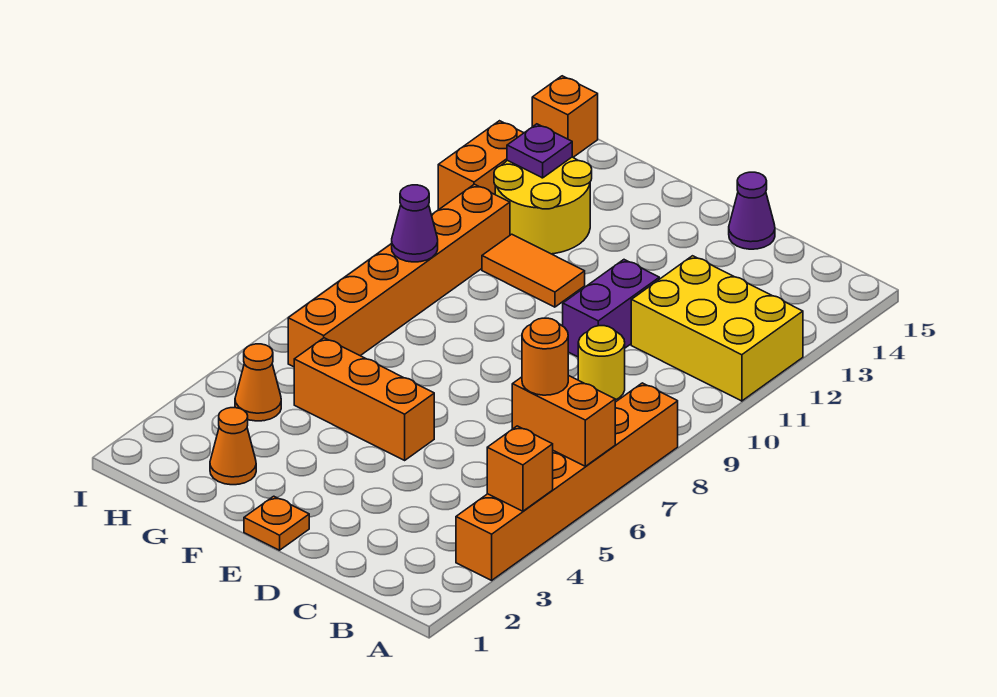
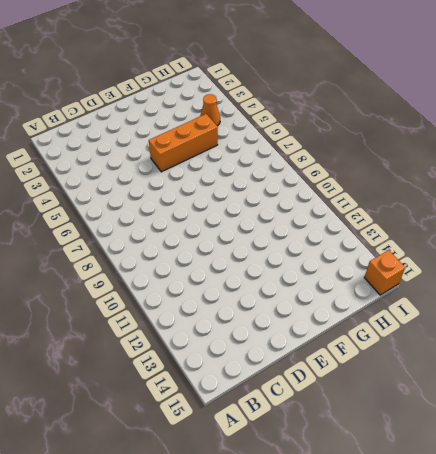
none -> orange brick A3:A8 level 1
none -> yellow brick A11:C12 level 1
none -> yellow round brick C9 level 1

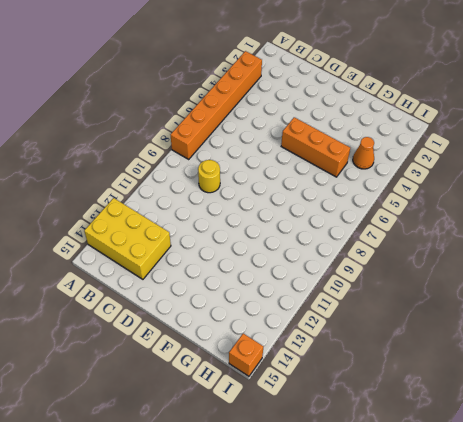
yellow brick A13:C14 level 1 -> yellow brick A11:C12 level 1
none -> purple brick D10:D11 level 1
none -> purple cone D15 level 1
none -> orange plate E1 level 1

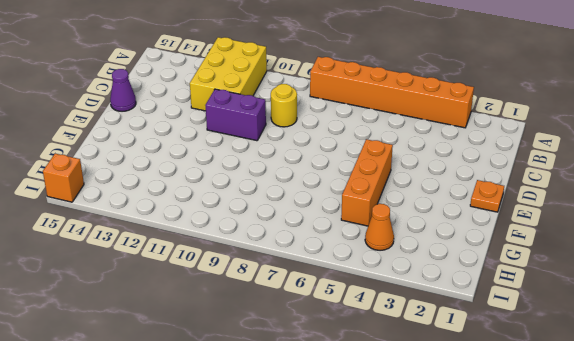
none -> orange tile F11:G11 level 1
none -> orange cone G2 level 1
none -> yellow round brick G12:H13 level 1

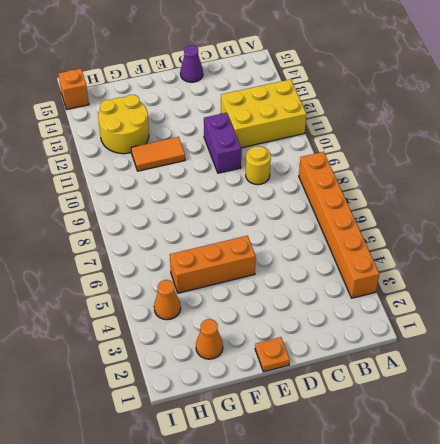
none -> orange brick H6:H11 level 1
none -> orange brick I12:I13 level 1
none -> orange brick A4 level 2

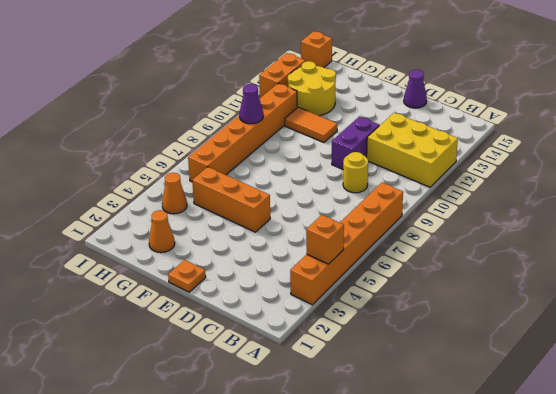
none -> orange brick A6:B6 level 2
none -> purple plate H13 level 2
none -> orange round brick B6 level 3

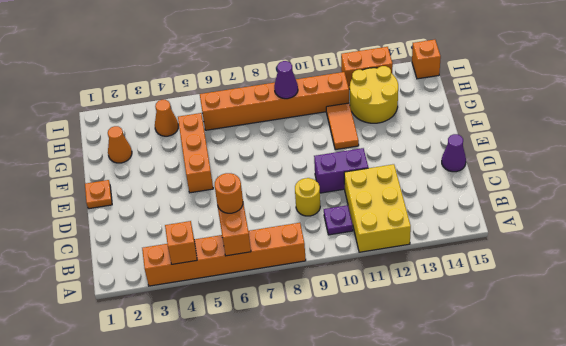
purple plate B10 level 1 -> purple plate H13 level 2

